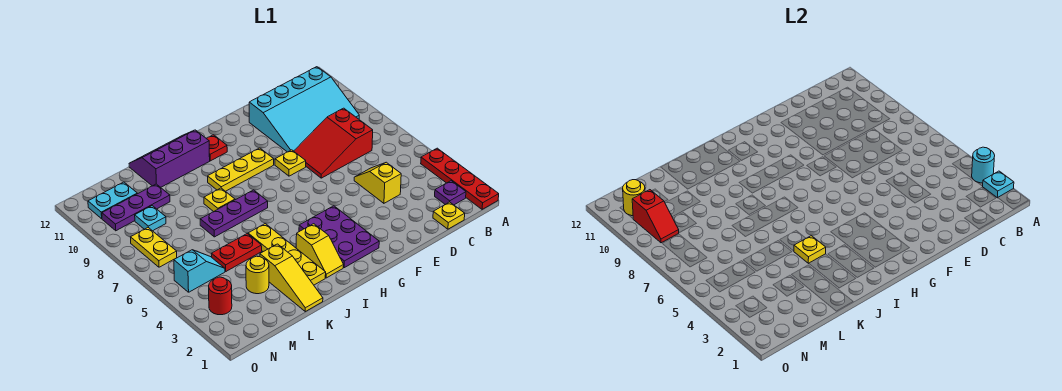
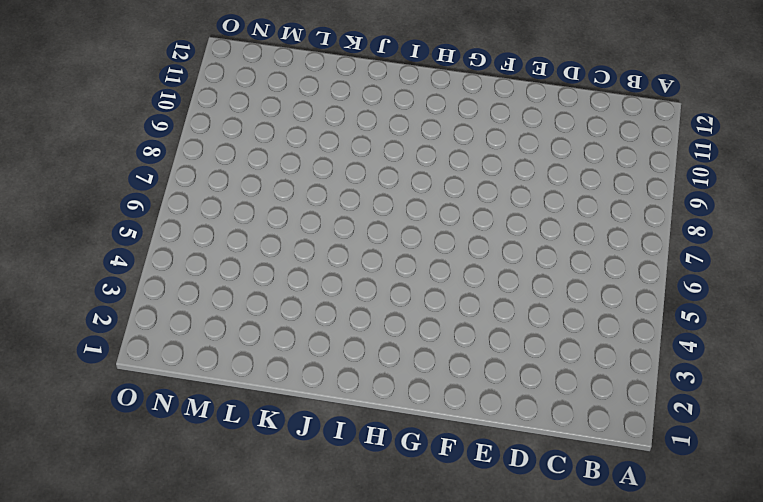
none -> red plate A1:A4 level 1
none -> purple plate B2 level 1
none -> cyan slope B9:E11 level 1 top 11

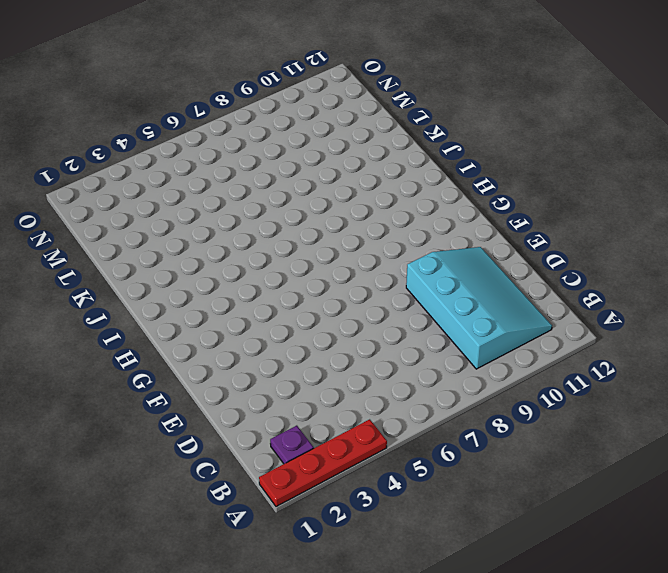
cyan slope B9:E11 level 1 top 9 -> cyan slope B9:E11 level 1 top 11
none -> yellow plate C1 level 1
none -> red slope C7:E8 level 1 top C
none -> yellow slope D4:D5 level 1 top 4

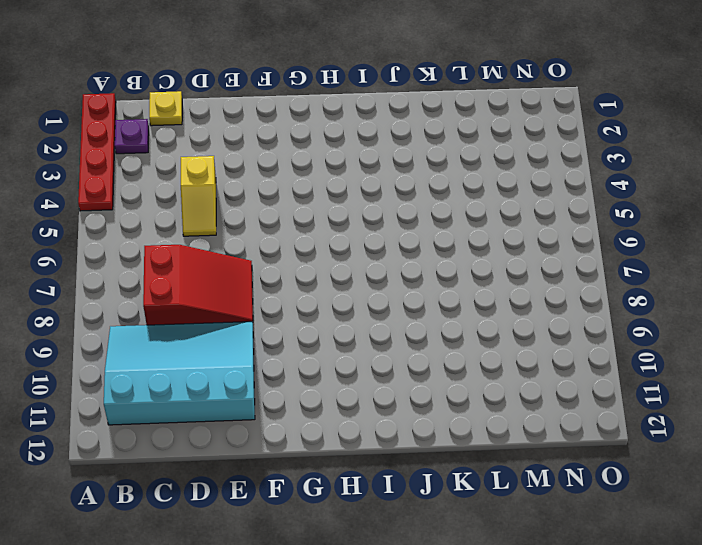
none -> yellow plate F8 level 1
none -> purple plate G2:H4 level 1
none -> yellow plate G9:I9 level 1

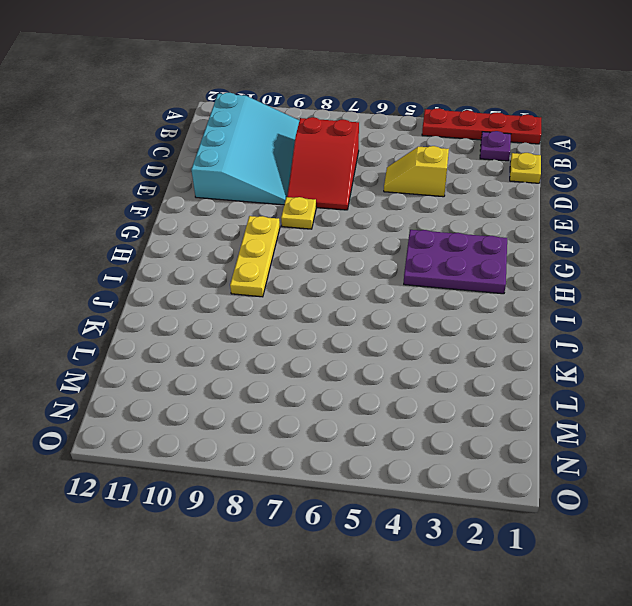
none -> red plate H11 level 1
none -> yellow slope I2:I3 level 1 top 3
none -> purple plate I7:K7 level 1

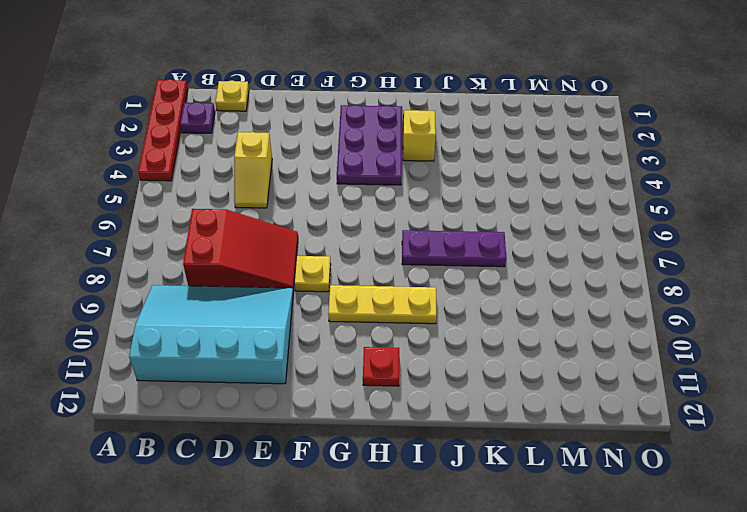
none -> purple slope I11:K12 level 1 top 11
none -> yellow plate J2:J5 level 1
none -> yellow plate J8 level 1

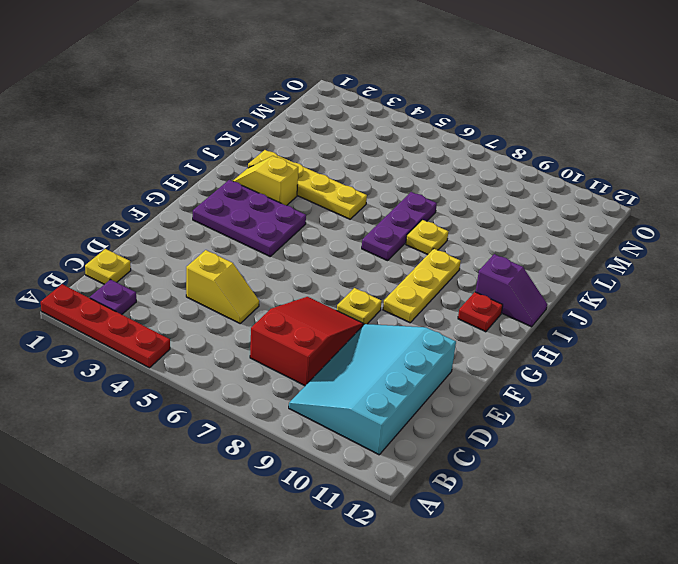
purple slope I11:I12 level 1 top 11 -> purple slope I11:K12 level 1 top 11
none -> yellow slope K1:K3 level 1 top 3
none -> red plate K5:L5 level 1
none -> yellow round brick L3 level 1

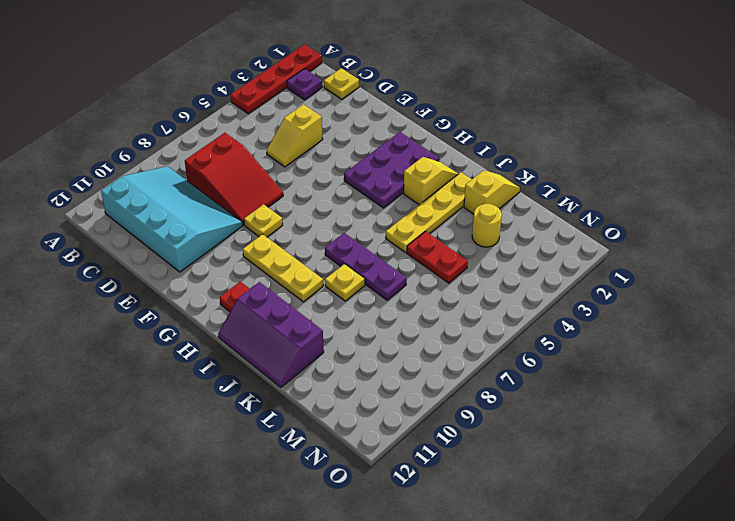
yellow slope K1:K2 level 1 top 2 -> yellow slope K1:K3 level 1 top 3
none -> purple plate L10:N10 level 1
none -> cyan slope M5:N5 level 1 top N
none -> cyan plate M9 level 1

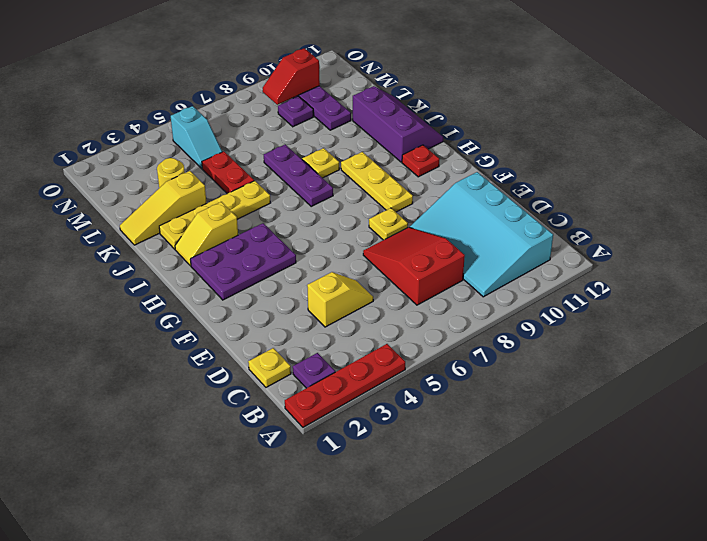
purple plate M9 level 1 -> cyan plate M9 level 1
none -> cyan plate M11:N11 level 1
none -> red round brick N3 level 1
none -> yellow plate N7:N8 level 1

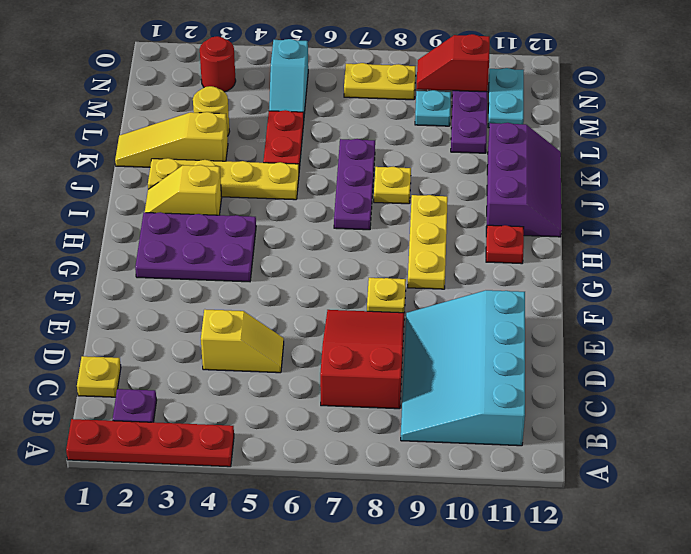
none -> cyan plate A2 level 2
none -> cyan round brick A3 level 2
none -> yellow plate J4 level 2

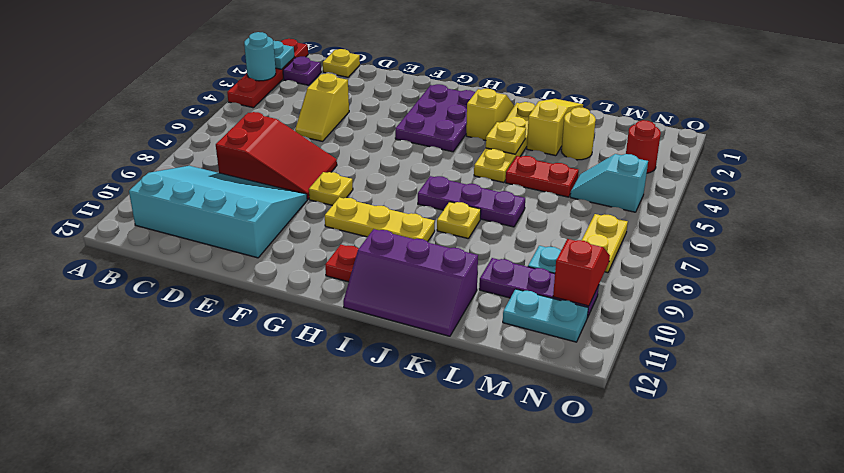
none -> yellow round brick N11 level 2

